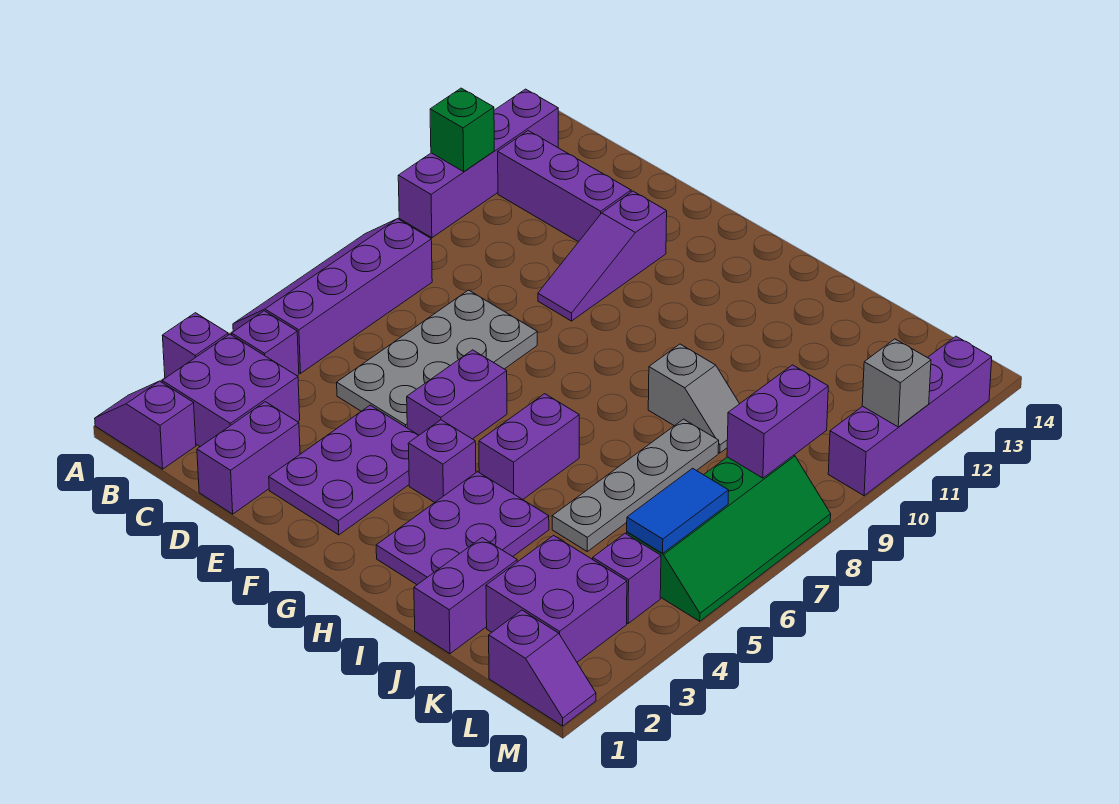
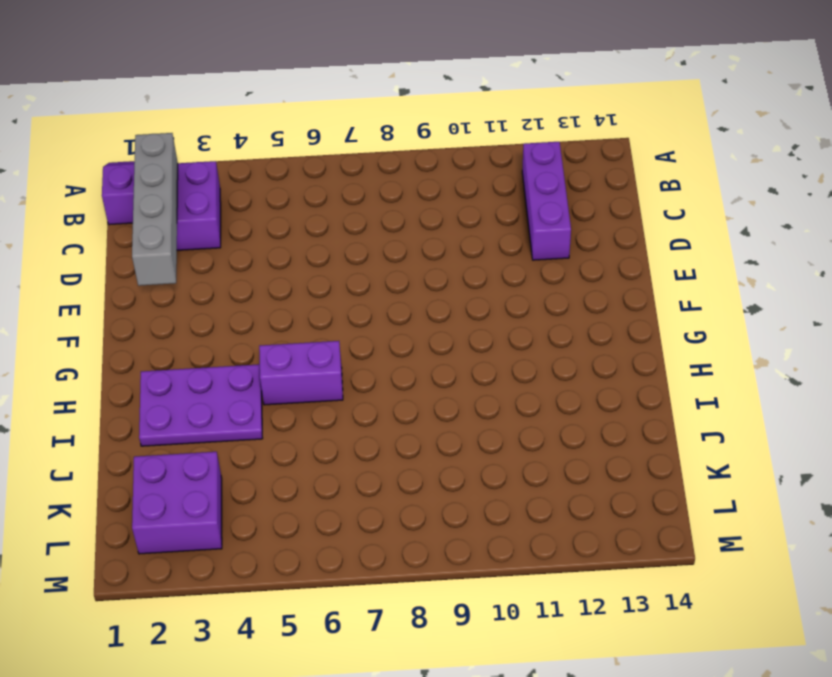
grey brick B2:E2 level 2 -> none
none -> purple brick A3 level 1
none -> purple slope A5:B8 level 1 top B
none -> purple brick A10:A13 level 1

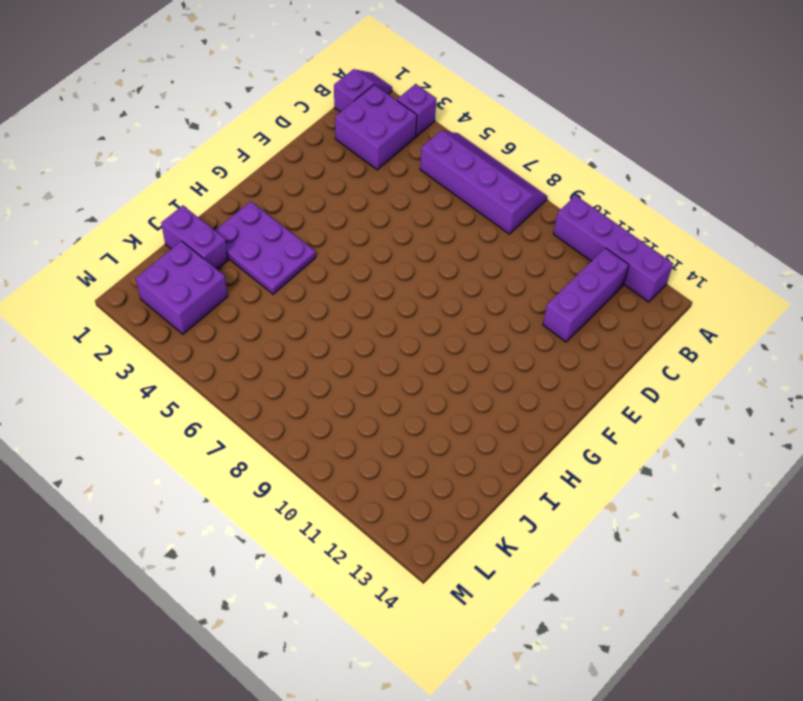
none -> purple brick B4 level 1
none -> purple brick D1:D2 level 1
none -> grey plate D5:E8 level 1

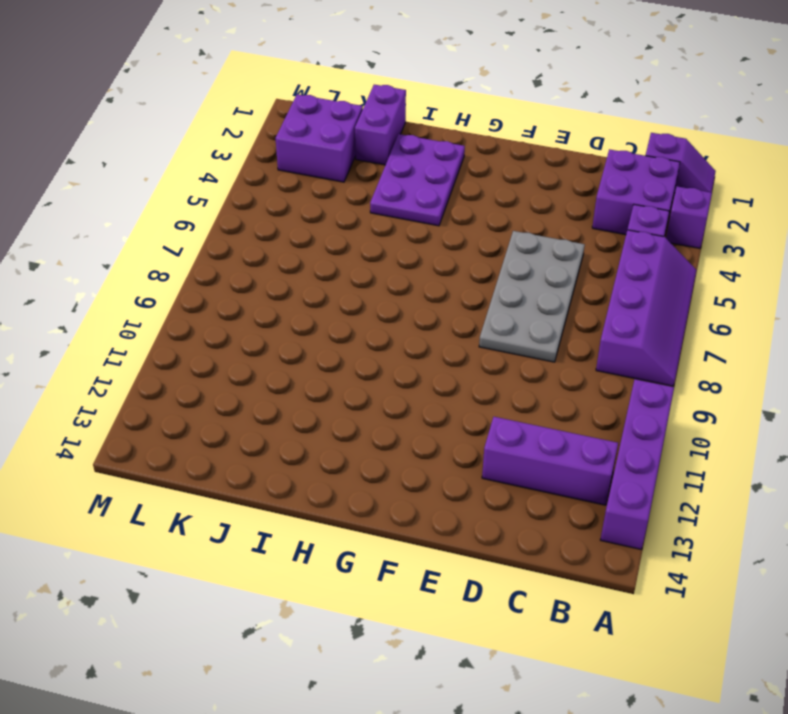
none -> purple brick D1:D2 level 1
none -> purple plate E2:F4 level 1
none -> purple slope E10:E12 level 1 top 12

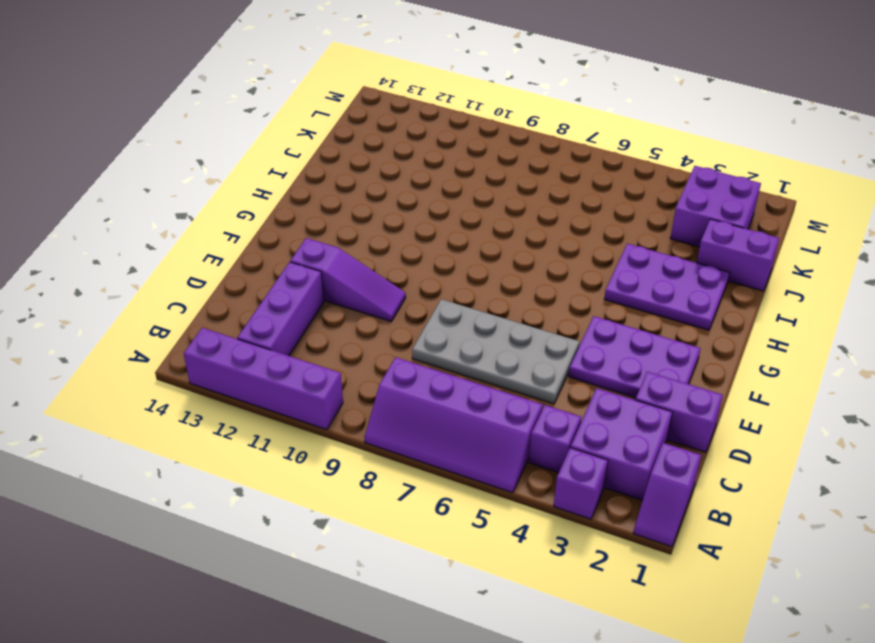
none -> purple brick F5:F6 level 1
none -> purple brick G4 level 1
none -> purple brick H5:H6 level 1

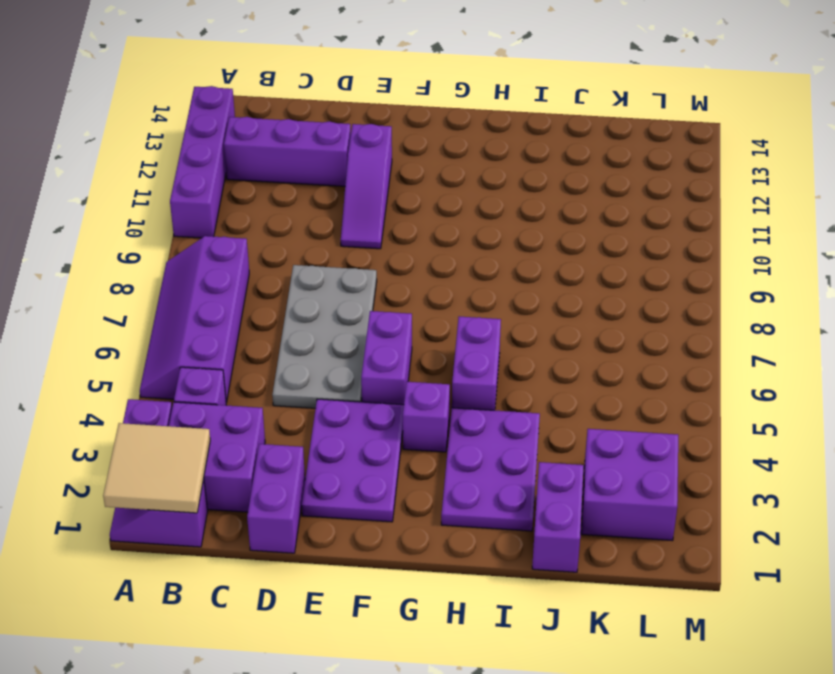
tan tile A1:B2 level 2 -> none
none -> grey slope I9:J9 level 1 top I
none -> grey plate J5:J8 level 1
none -> purple slope L1:M1 level 1 top L

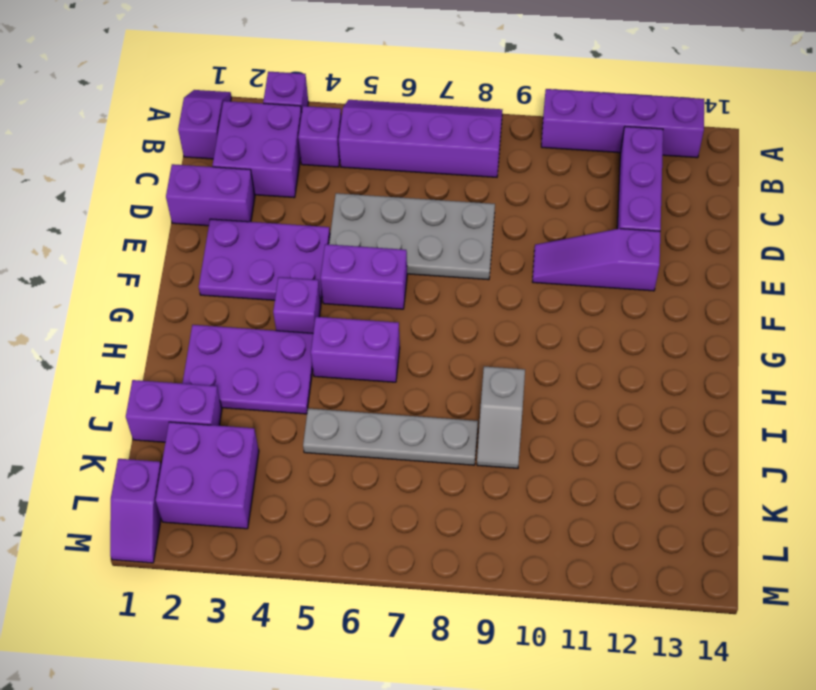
none -> purple brick L4 level 1
none -> green slope L5:M8 level 1 top L
none -> purple brick M10:M13 level 1

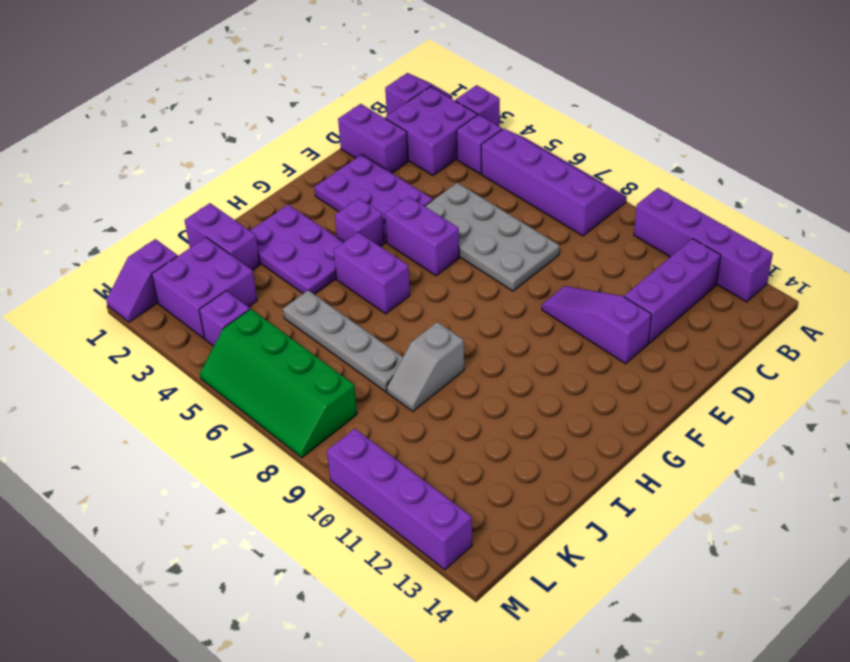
none -> green brick A11 level 2
none -> blue tile L5:L6 level 2
none -> purple brick L8:L9 level 2

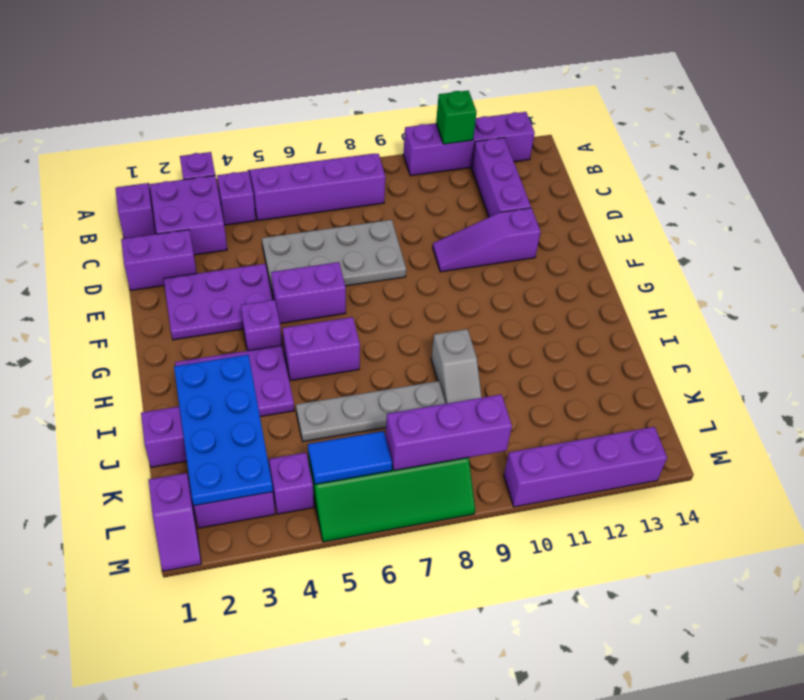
blue plate I2:L3 level 2 -> none
purple brick L7:L9 level 2 -> purple brick L8:L9 level 2
none -> grey brick M11 level 2

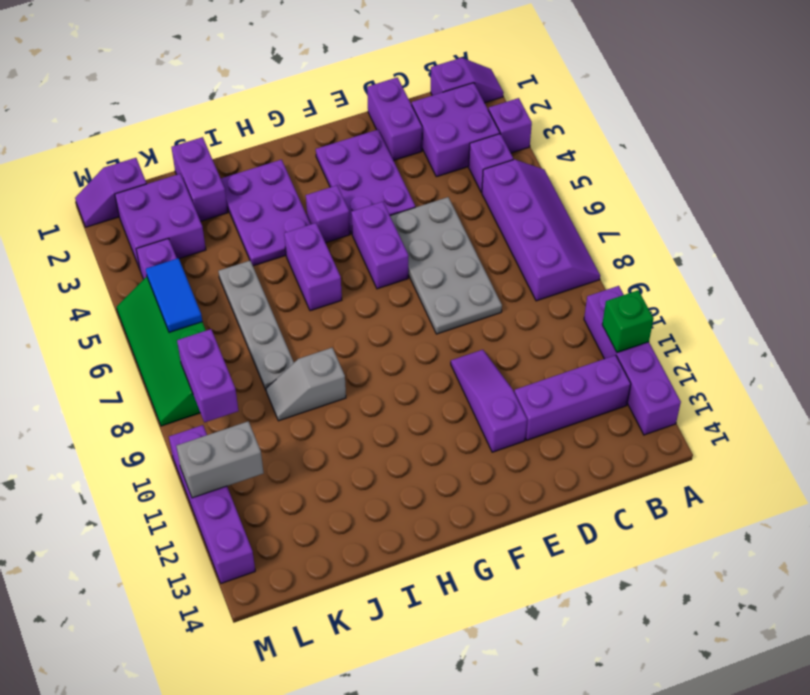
grey brick L11:M11 level 2 -> grey brick M11 level 2

